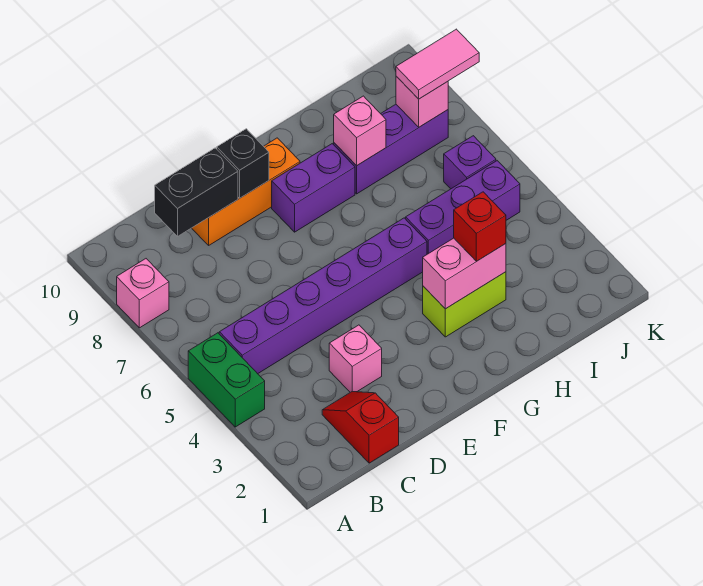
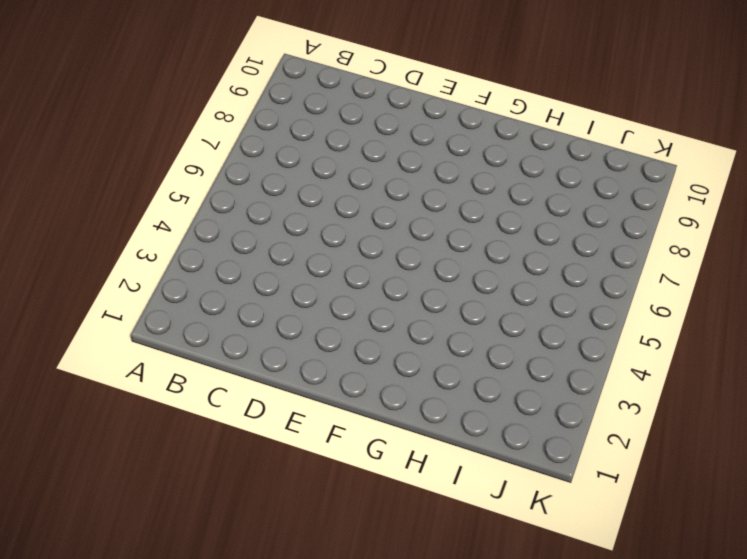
none -> green brick A4:A5 level 1
none -> pink brick A8 level 1
none -> purple brick B5:G5 level 1

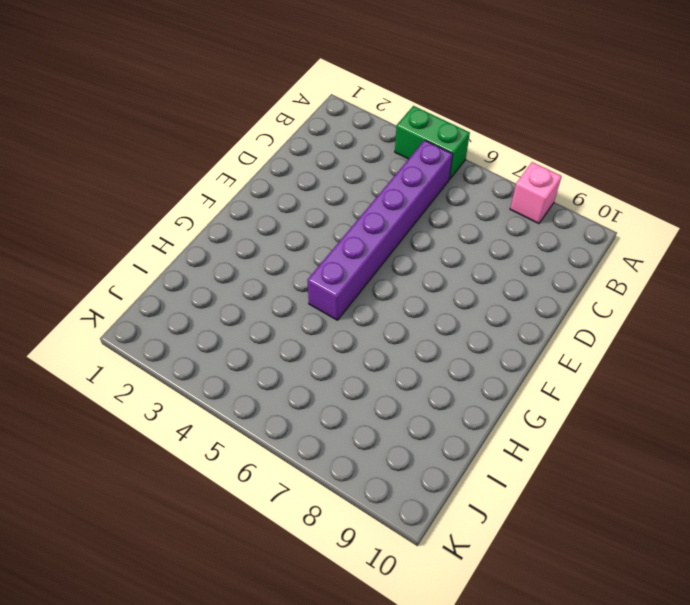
none -> red slope C1:C2 level 1 top 1
none -> pink brick D3 level 1
none -> orange brick D9:F9 level 1

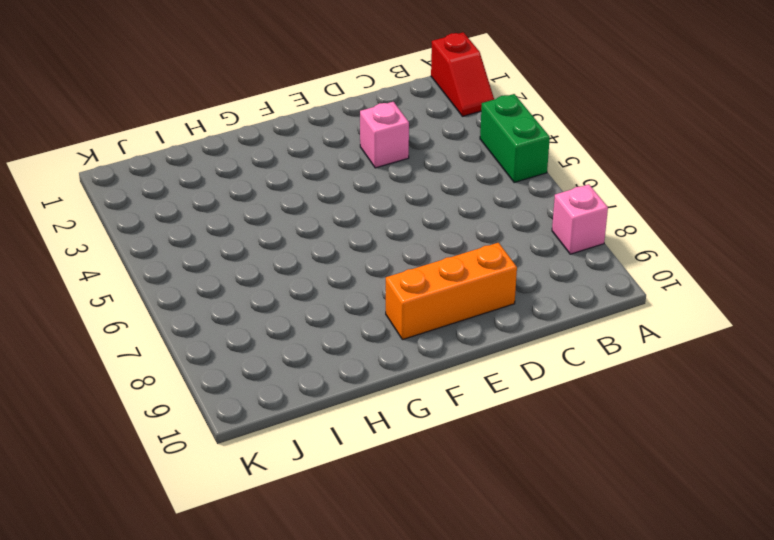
red slope A1:A2 level 1 top 1 -> red slope C1:C2 level 1 top 1
none -> purple brick B5:G5 level 1
none -> purple brick F8:G8 level 1
none -> lime brick G3:H3 level 1

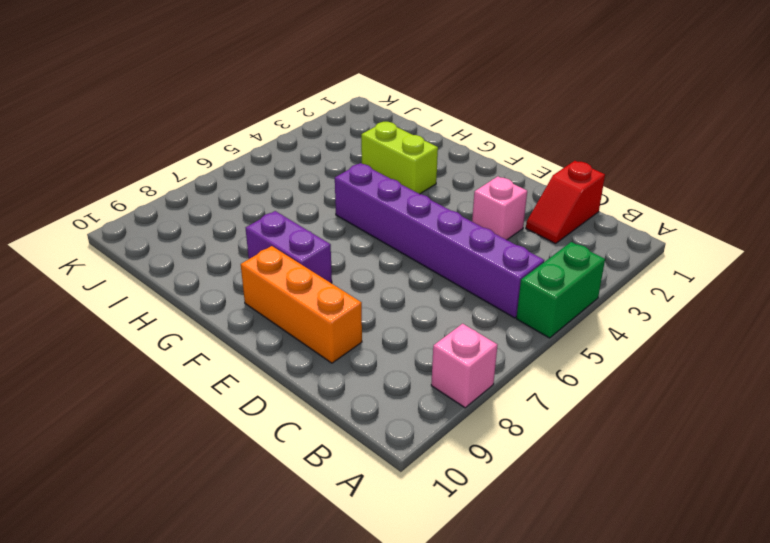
none -> purple brick H5:J5 level 1
none -> purple brick H8:J8 level 1
none -> purple brick J6 level 1

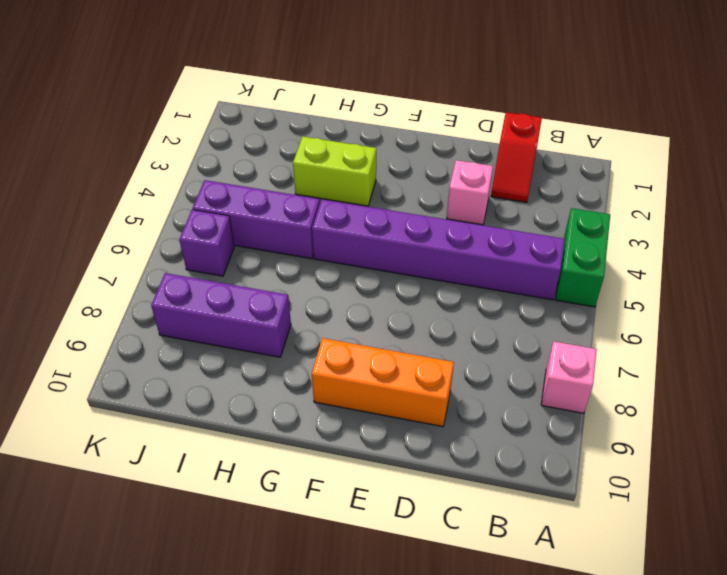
none -> purple brick F8:G8 level 1
none -> black brick C9:D9 level 2
none -> black brick E9 level 2

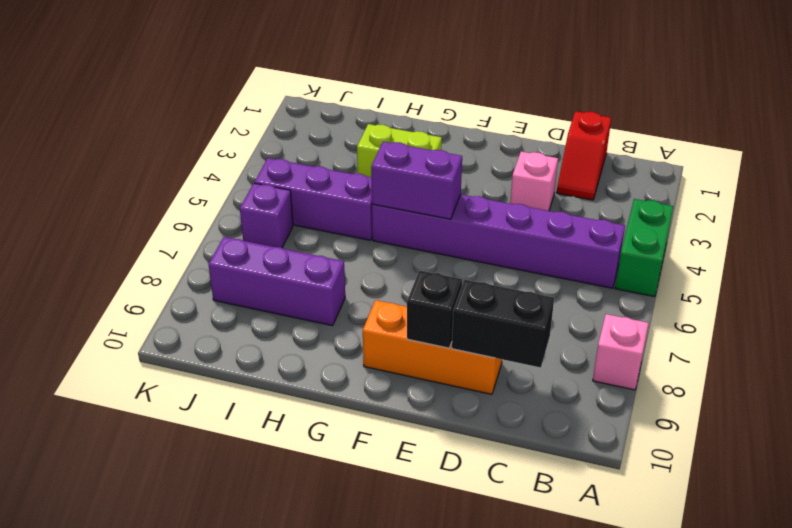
purple brick F5:G5 level 2 -> purple brick F8:G8 level 1
none -> pink brick G3:H3 level 2
none -> pink brick H8 level 2
none -> pink brick J8 level 2

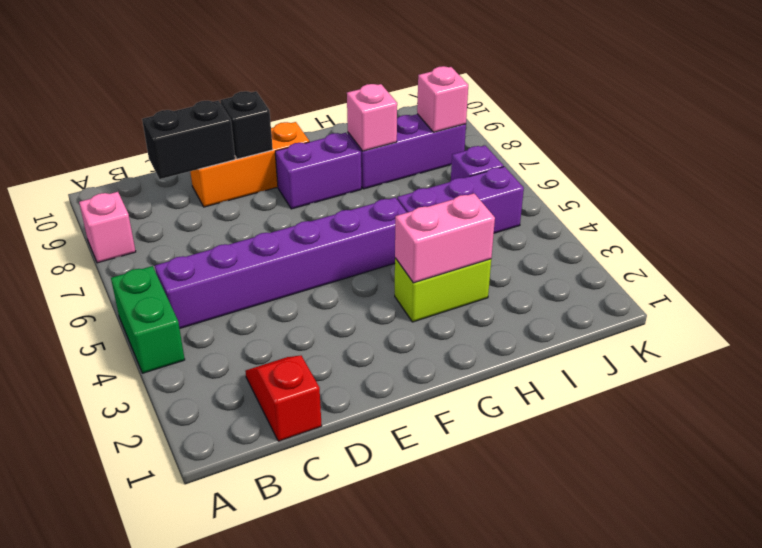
none -> pink brick D3 level 1
none -> red brick H3 level 3
none -> pink tile J8:K8 level 3

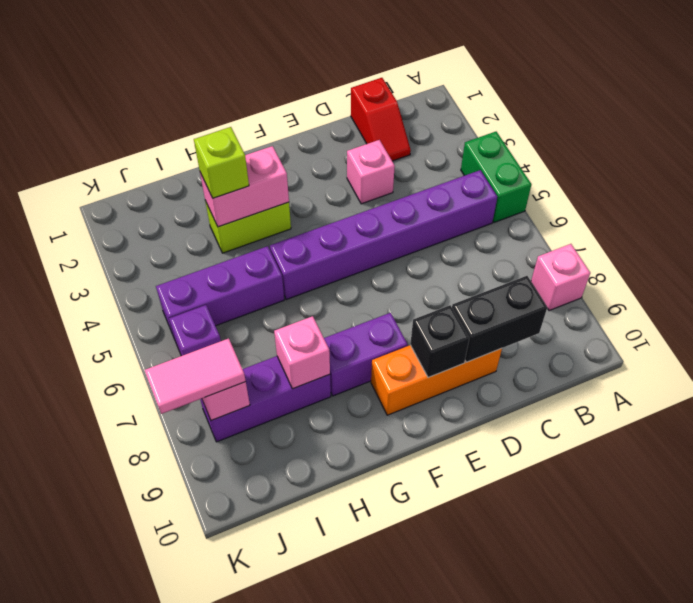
lime brick H3 level 3 -> red brick H3 level 3

